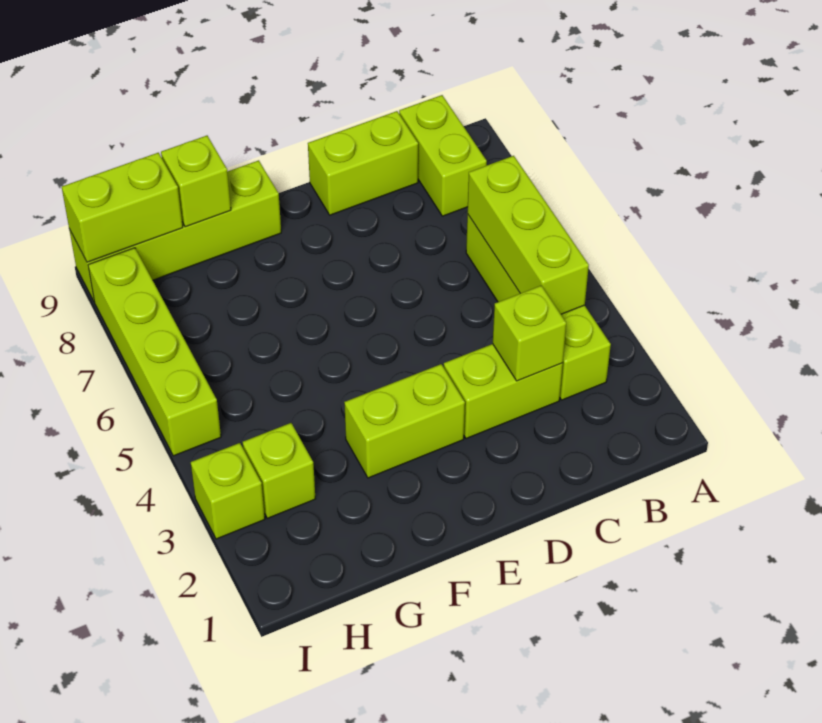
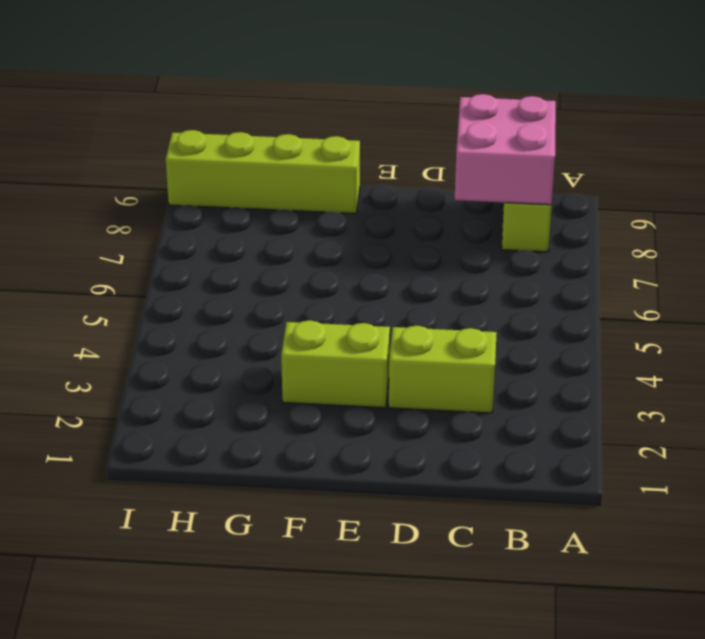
pink brick B8:C9 level 2 -> none
none -> lime brick B3:B6 level 1
none -> lime brick C9:D9 level 1
none -> lime brick H3 level 1

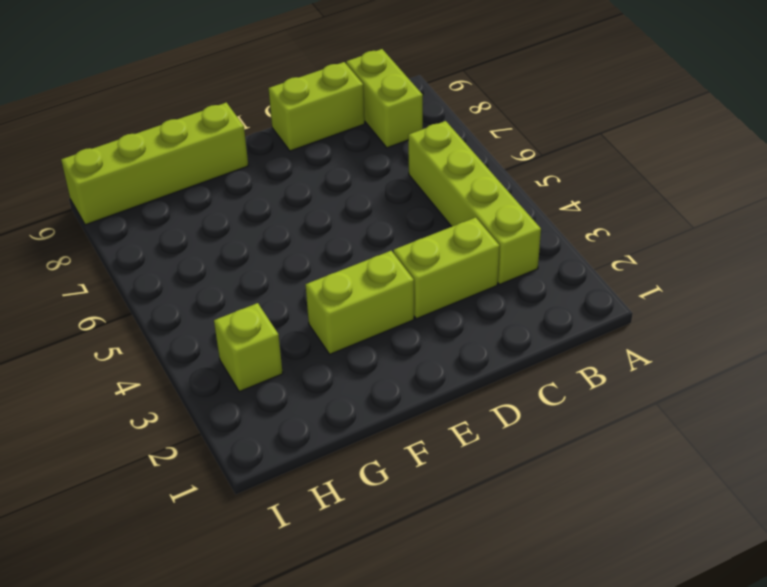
none -> lime brick I3 level 1
none -> lime brick I5:I8 level 1
none -> lime brick B4:B6 level 2

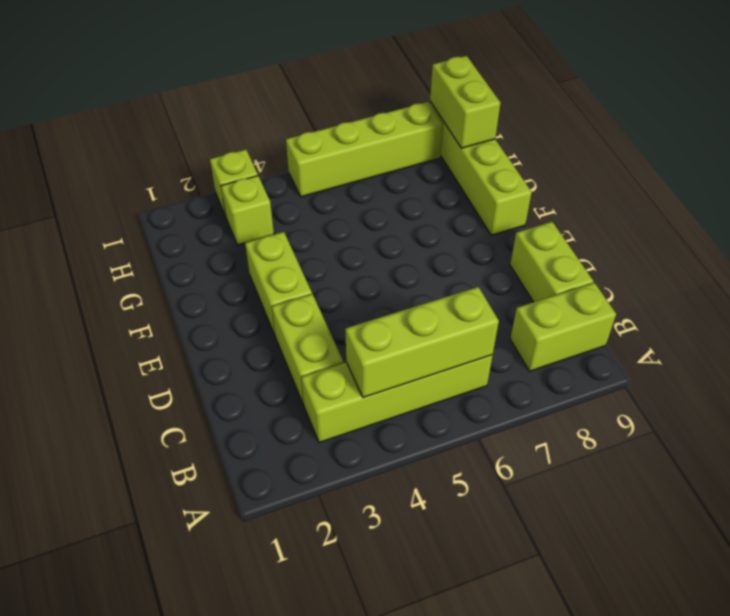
none -> lime brick C3 level 2
none -> lime brick G9 level 2

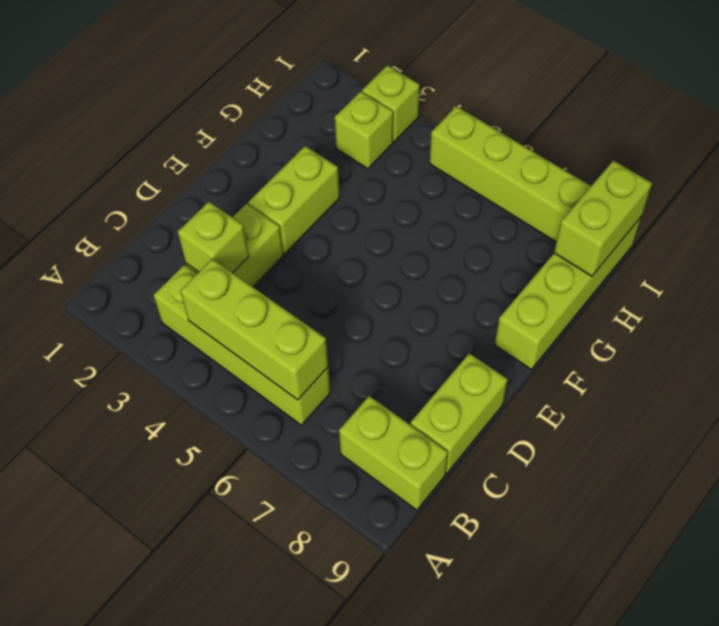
none -> lime brick G9 level 2

